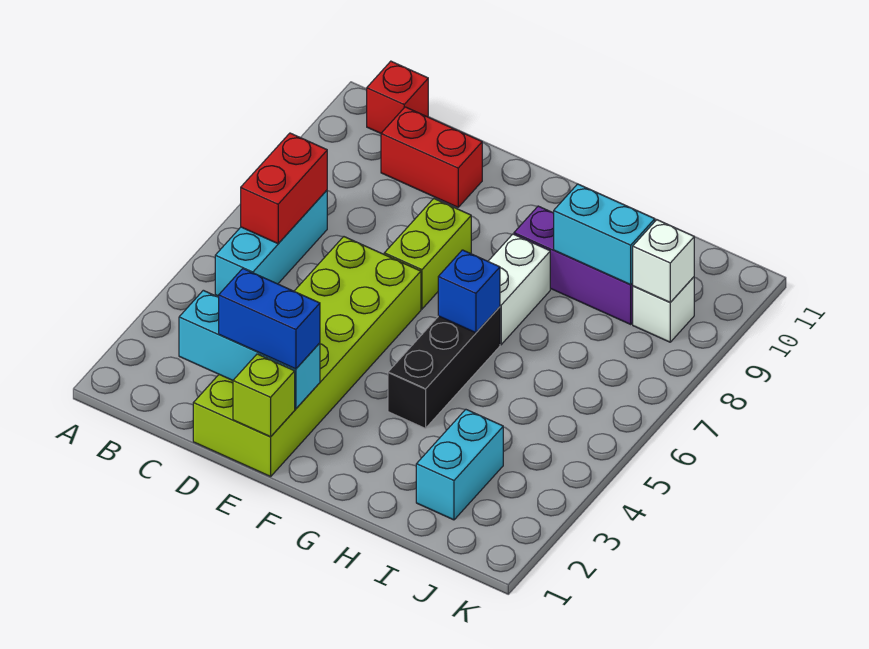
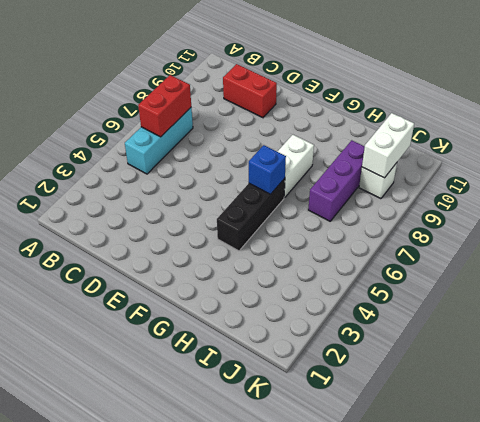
purple brick I7:I9 level 1 -> purple brick G9:I9 level 1
white brick J9:J10 level 2 -> white brick J9 level 2
none -> red brick B11 level 1
none -> lime brick D1:E6 level 1
none -> lime brick E7:E8 level 1

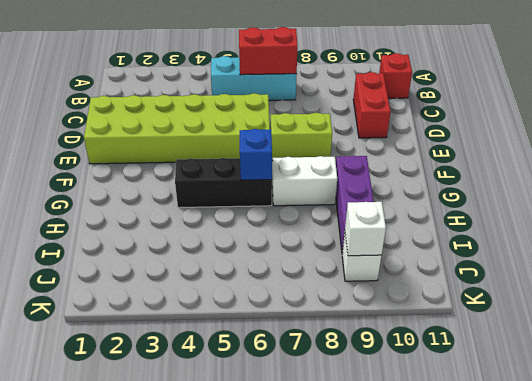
none -> cyan brick I2:I3 level 1
none -> cyan brick C2:E2 level 2
none -> lime brick E1 level 2

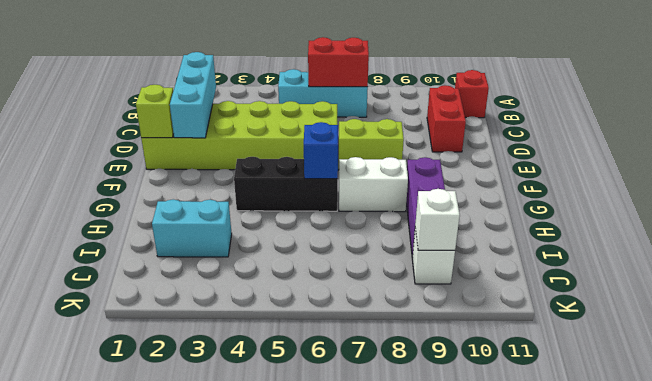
none -> cyan brick H9:I9 level 2
none -> blue brick D2:E2 level 3

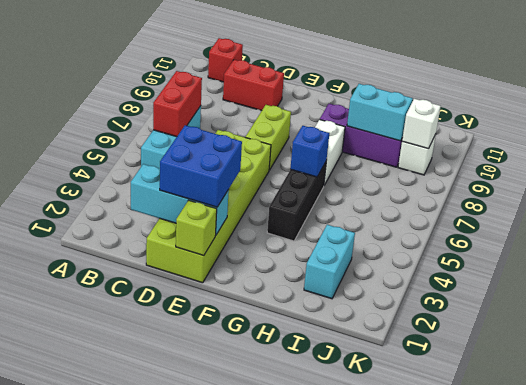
blue brick D2:E3 level 3 -> blue brick D2:E2 level 3

